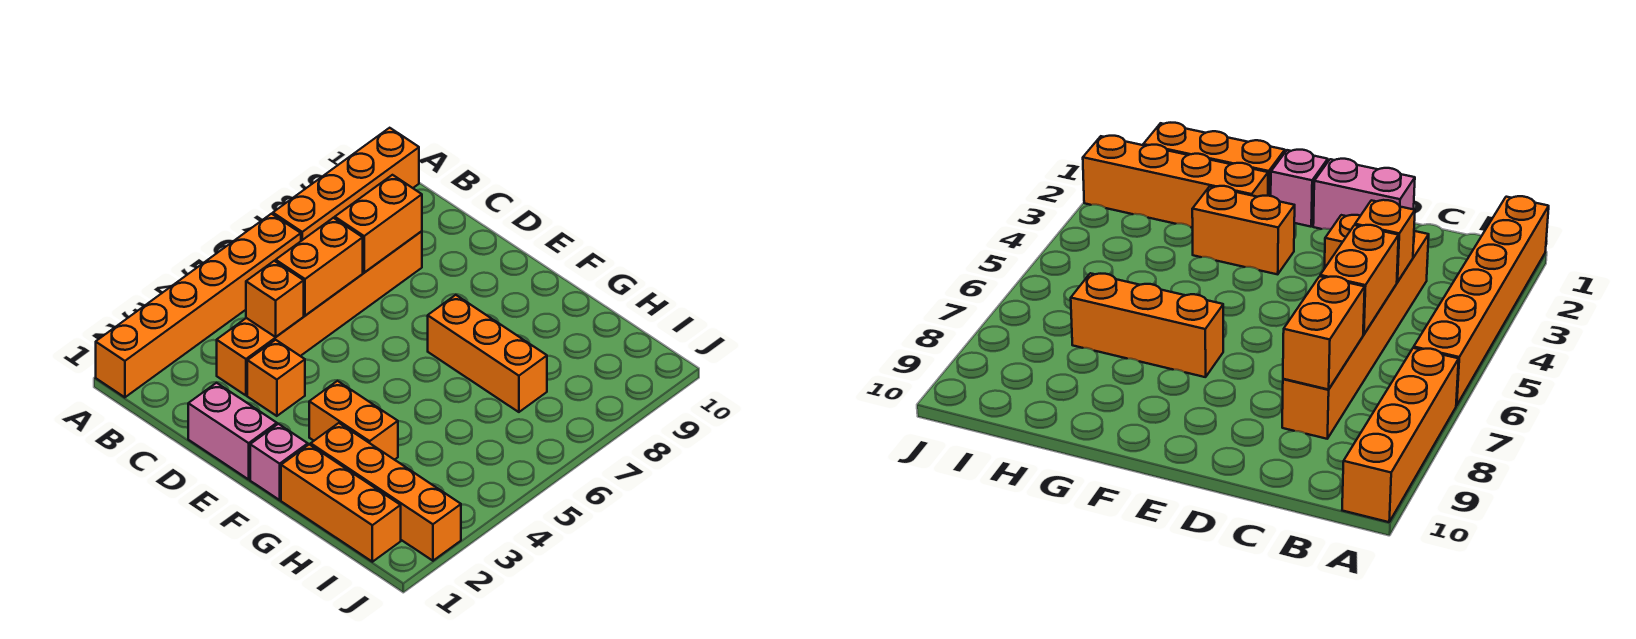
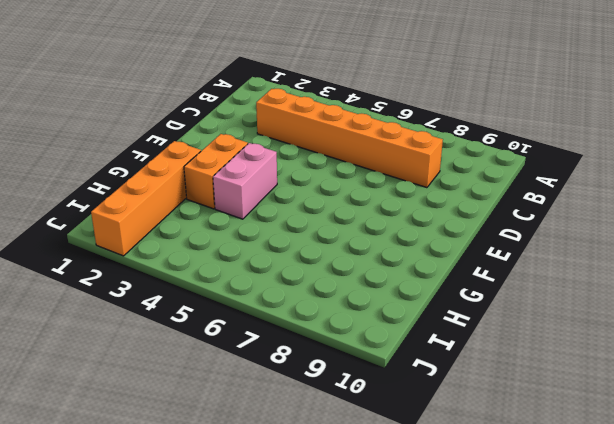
pink brick F4:G4 level 1 -> pink brick D1:E1 level 1
none -> orange brick A1:A6 level 1
none -> orange brick A7:A10 level 1
none -> orange brick D3 level 1

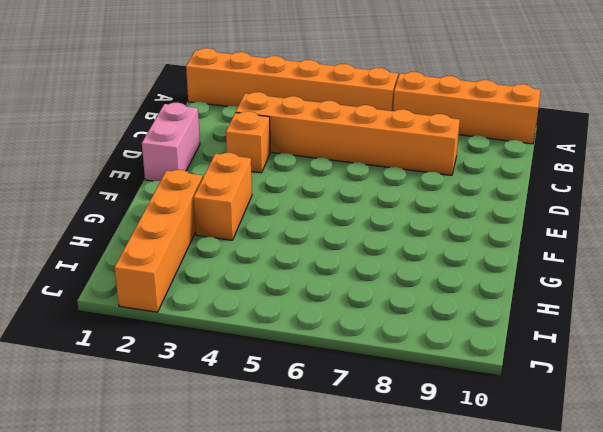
none -> pink brick F1 level 1
none -> orange brick F7:H7 level 1
none -> orange brick G1:I1 level 1

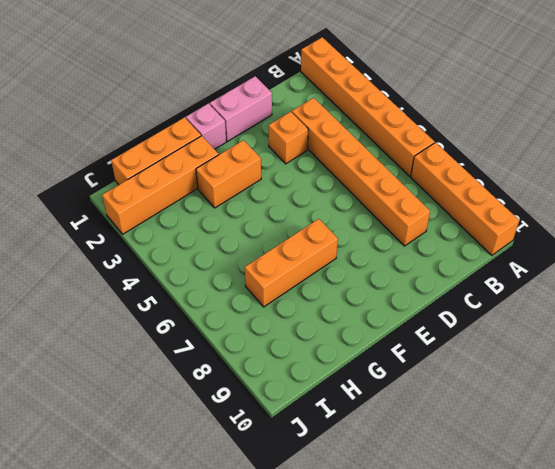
none -> orange brick C4 level 2
none -> orange brick C5:C6 level 2
none -> orange brick C7:C8 level 2

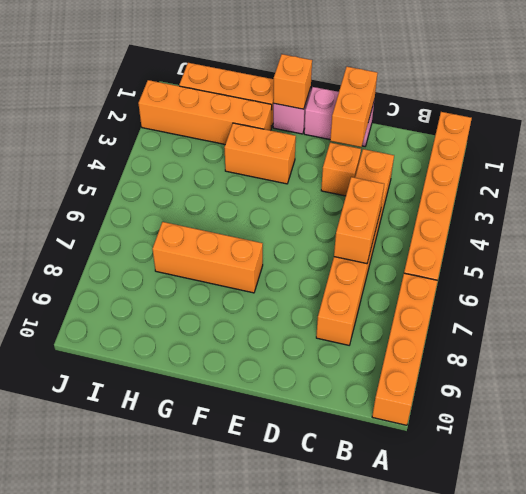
orange brick D1:D2 level 2 -> orange brick C7:C8 level 2
orange brick F1 level 2 -> orange brick C4 level 2

